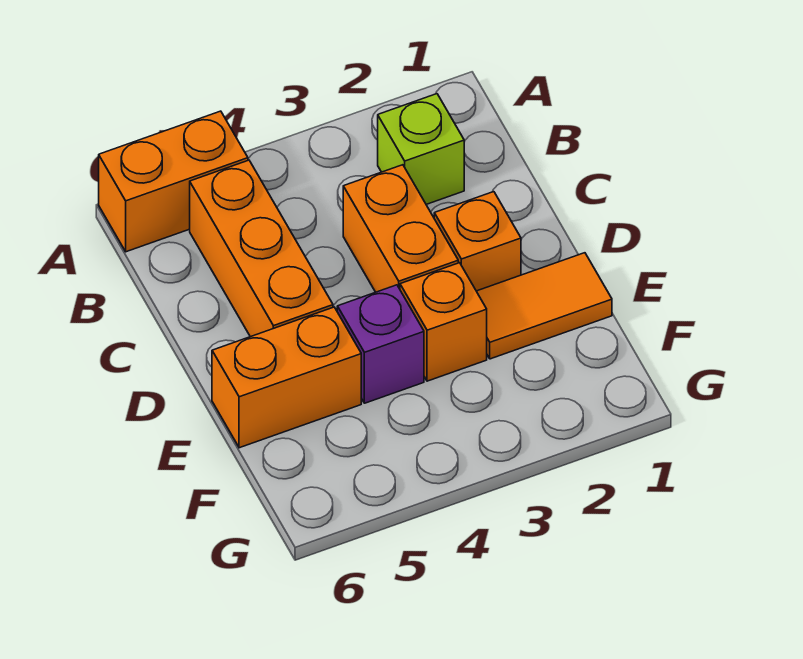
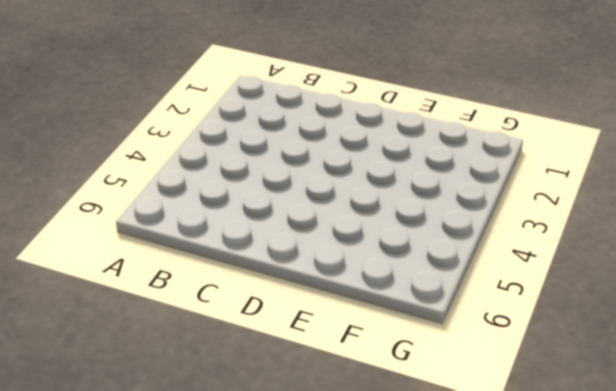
none -> orange brick A5:A6 level 1
none -> lime brick B2 level 1

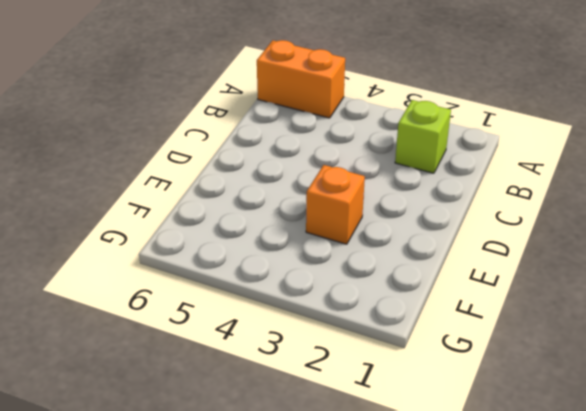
none -> orange brick B5:D5 level 1
none -> orange brick C3:D3 level 1

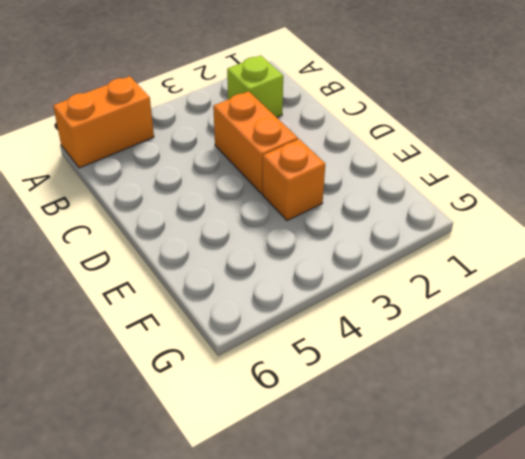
none -> orange brick B5:D5 level 1
none -> orange brick D2 level 1

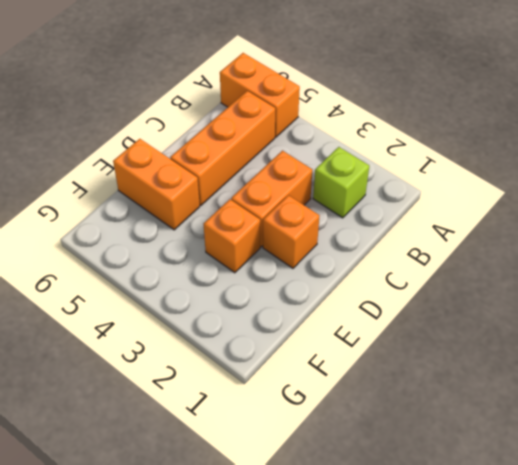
none -> orange tile E1:E2 level 1
none -> purple brick E4 level 1

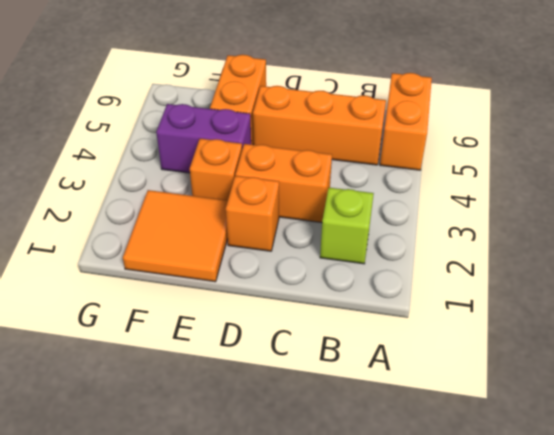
orange tile E1:F2 level 1 -> orange tile E1:E2 level 1
purple brick E4:F4 level 1 -> purple brick E4 level 1

